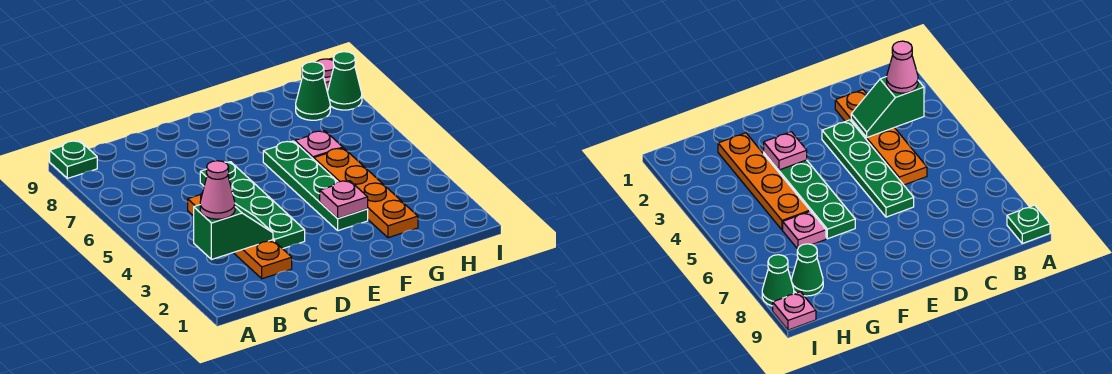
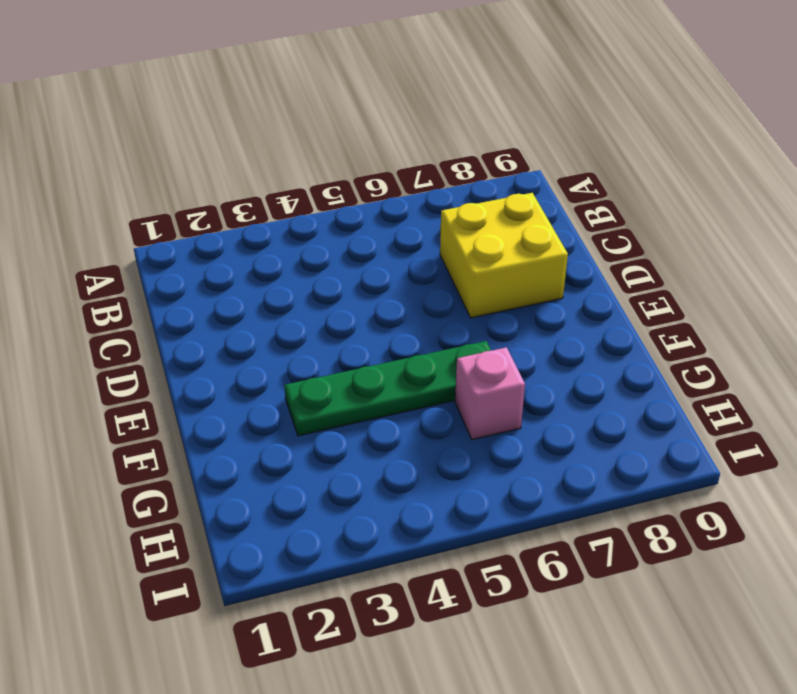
yellow brick C7:D8 level 1 -> none
pink brick G6 level 1 -> pink plate G6 level 1
none -> green plate A9 level 1
none -> orange plate C2:C5 level 1
none -> green plate D3:D6 level 1

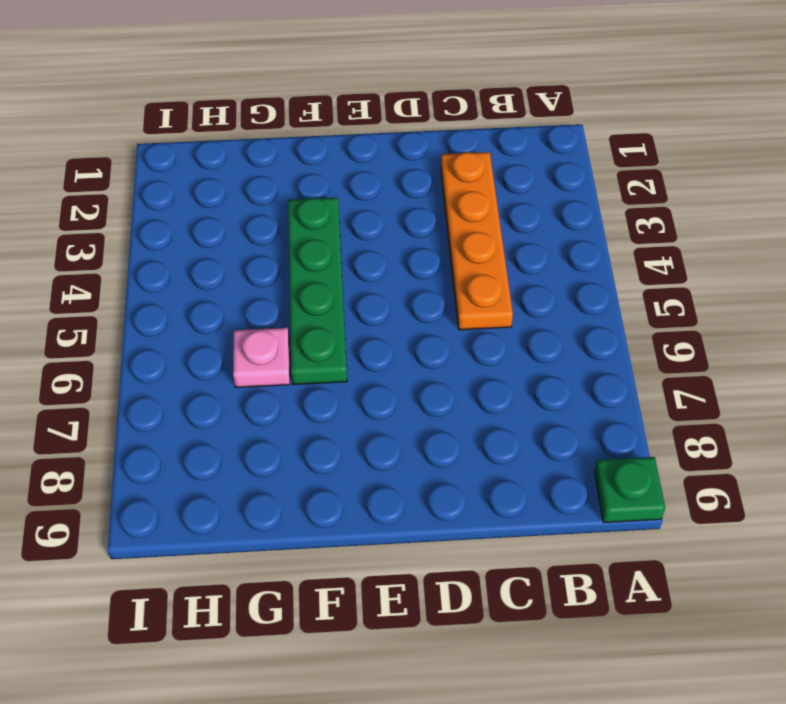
none -> green plate D3:D6 level 1
none -> orange plate G2:G5 level 1
none -> green cone H8 level 1

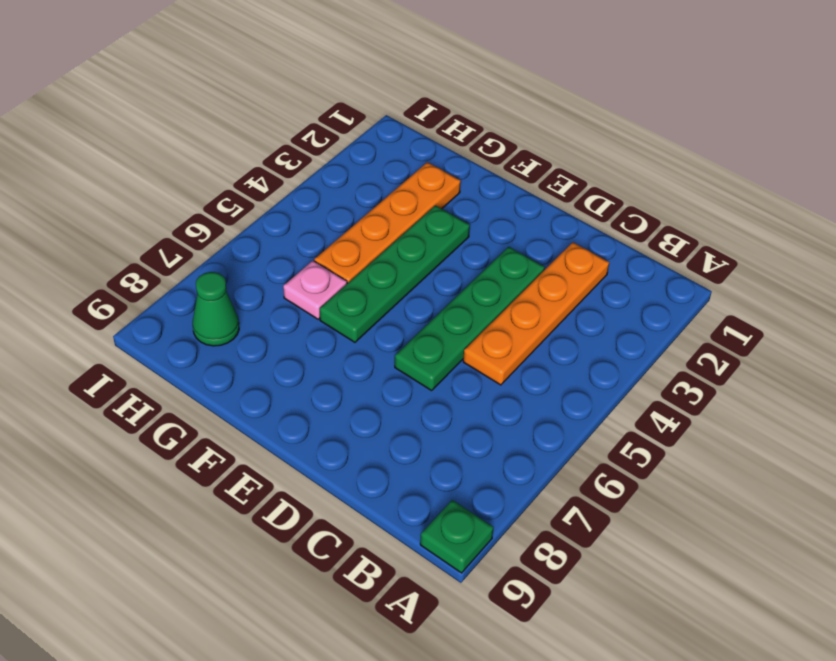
none -> green cone I8 level 1
none -> pink plate I9 level 1
none -> green slope B3:C3 level 2 top B

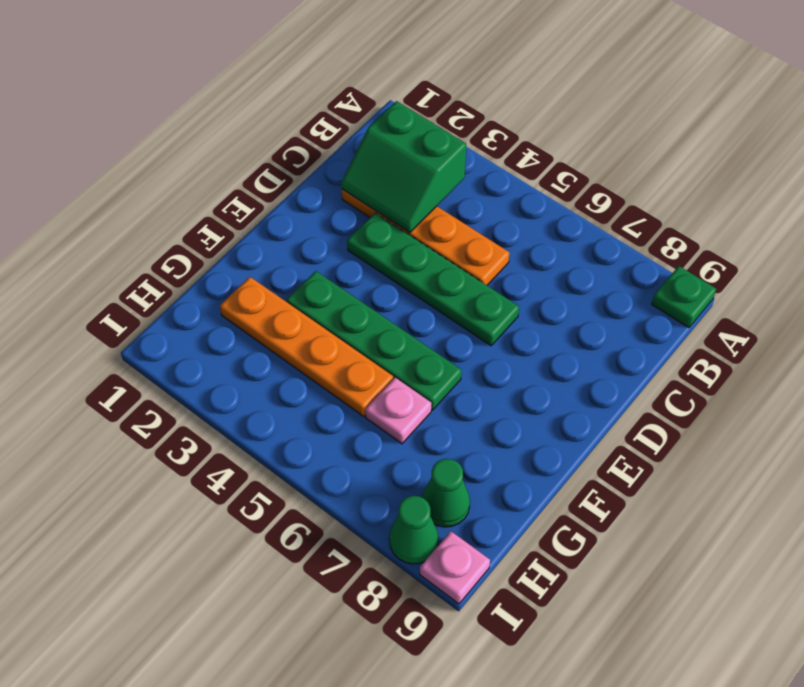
green slope B2:C3 level 2 top B -> green slope B3:C3 level 2 top B
none -> pink plate F3 level 2
none -> pink cone B3 level 3

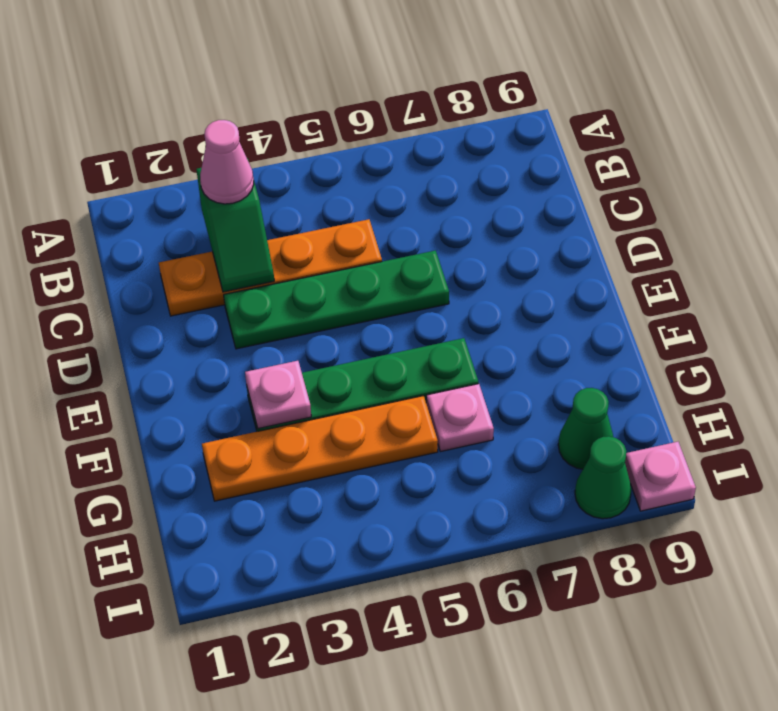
none -> green plate A9 level 1

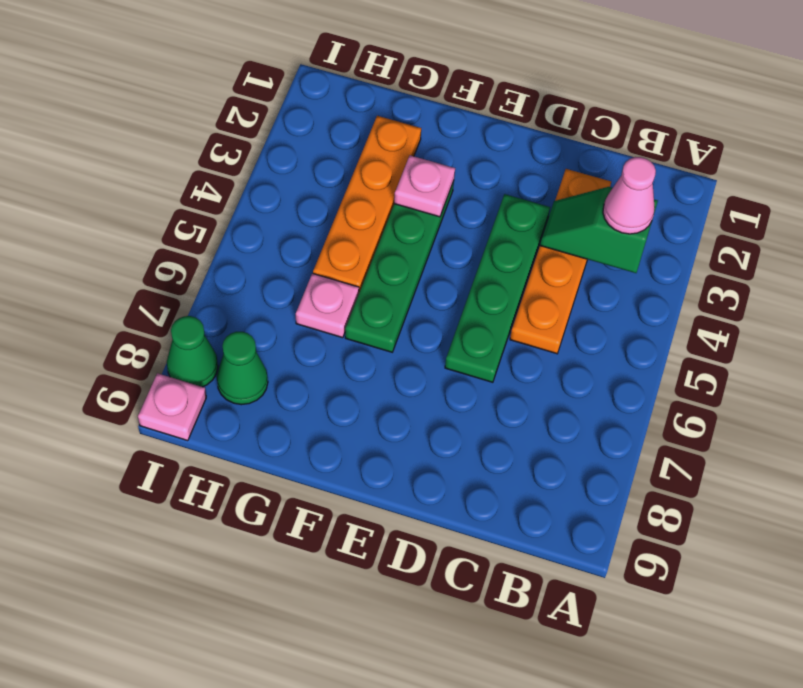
none -> green plate A9 level 1

